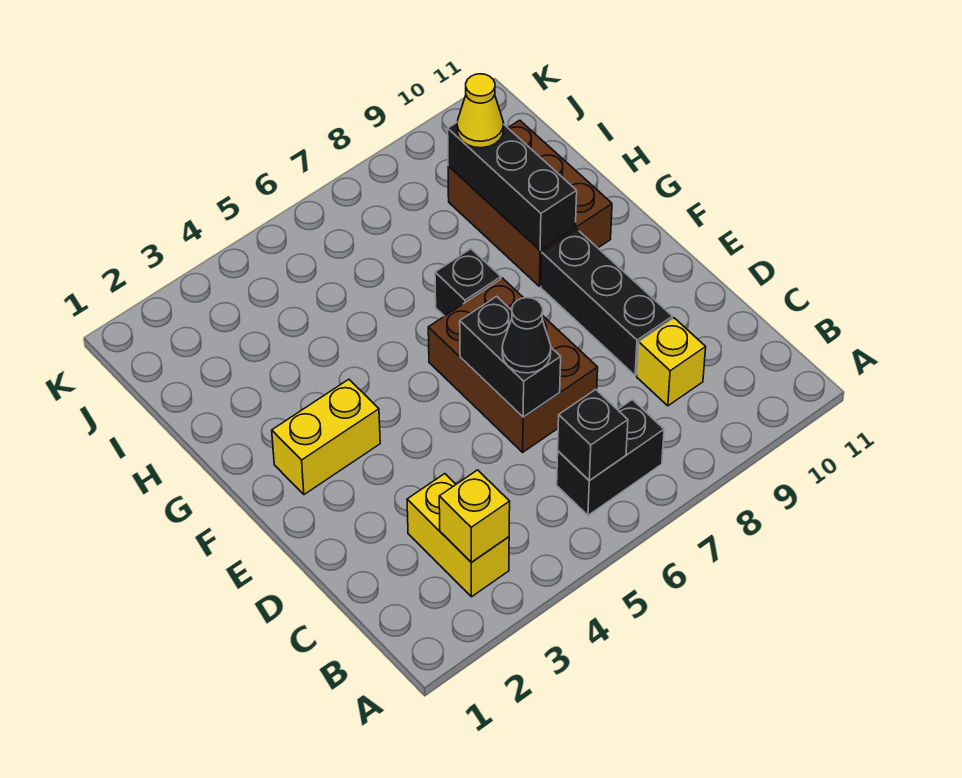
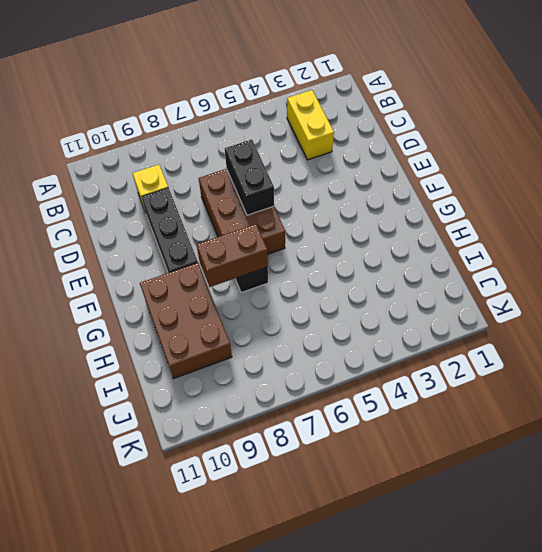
brown brick G7:G8 level 2 -> none
none -> black brick B6:B7 level 1
none -> yellow brick F2:F3 level 1
none -> yellow brick B3 level 2

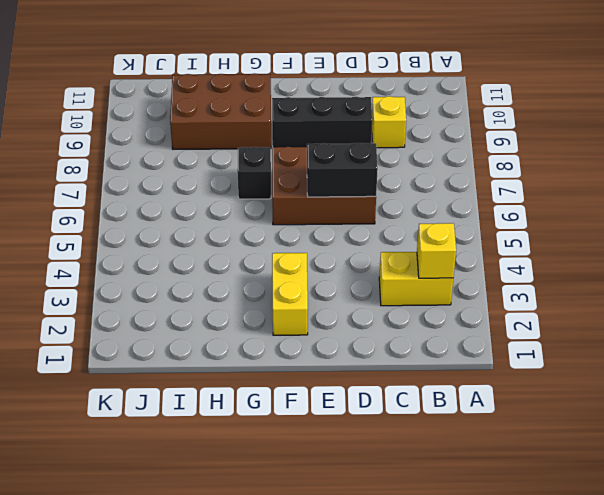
none -> black brick B6:B7 level 1
none -> black brick B6 level 2
none -> black brick G9:I9 level 2

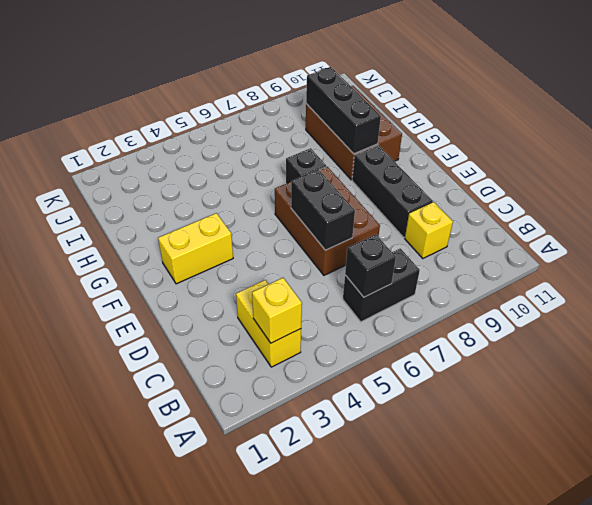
none -> black cone D6 level 3
none -> yellow cone I9 level 3

